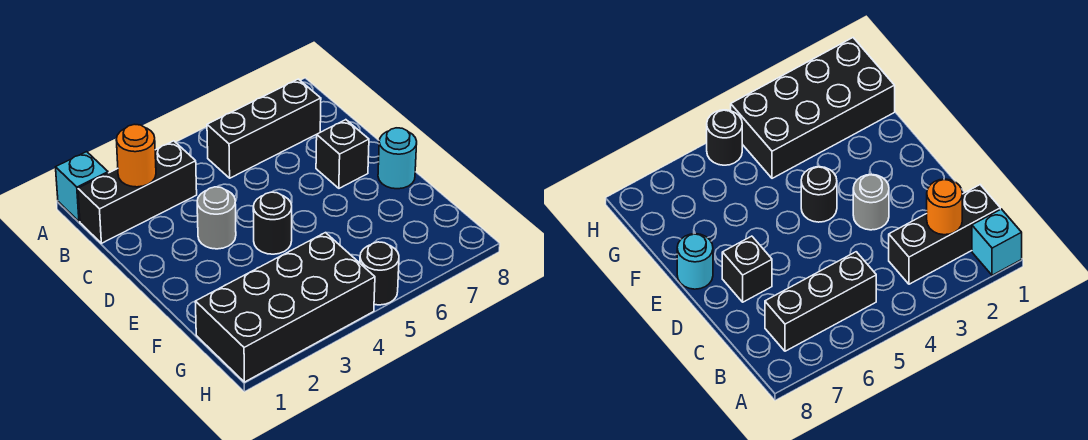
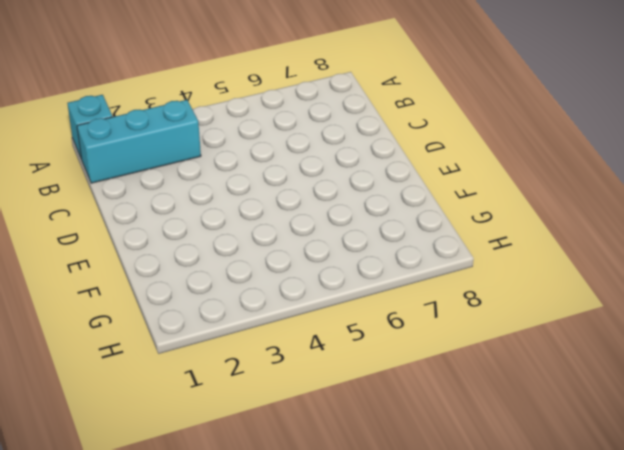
cyan brick B1:B3 level 1 -> black brick B1:B3 level 1
none -> black brick B5:B7 level 1
none -> grey round brick D3 level 1

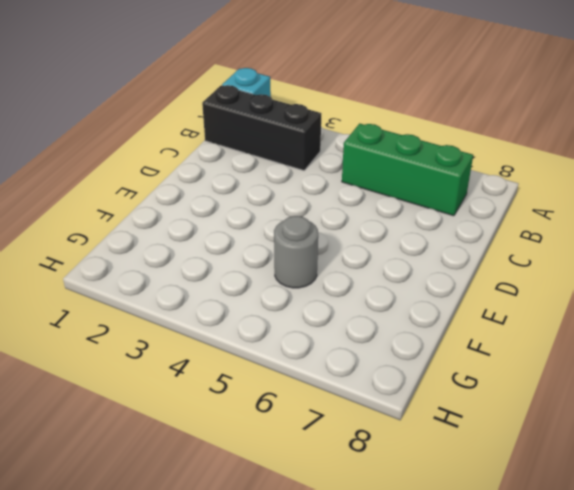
green brick B5:B7 level 1 -> black brick B5:B7 level 1
grey round brick F5 level 1 -> grey round brick D3 level 1
none -> black brick D7 level 1
none -> black round brick E4 level 1

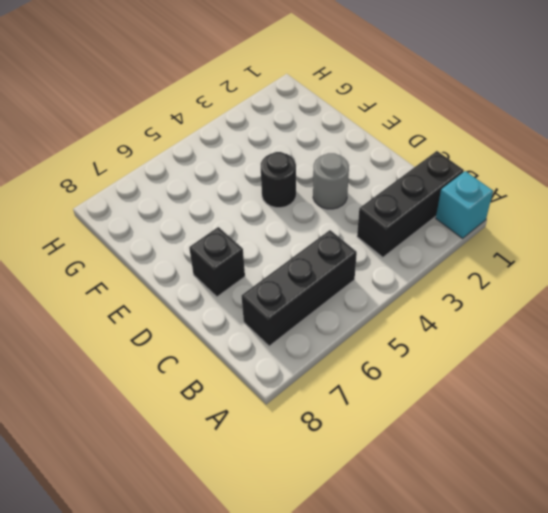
none -> cyan round brick E8 level 1
none -> black brick G1:H4 level 1

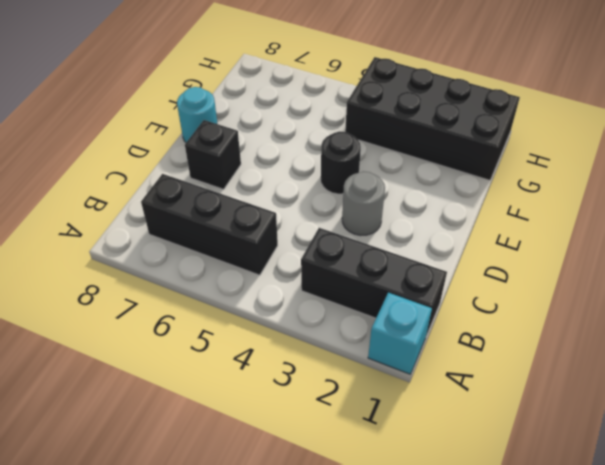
none -> black round brick H5 level 1
none -> orange round brick B2 level 2

